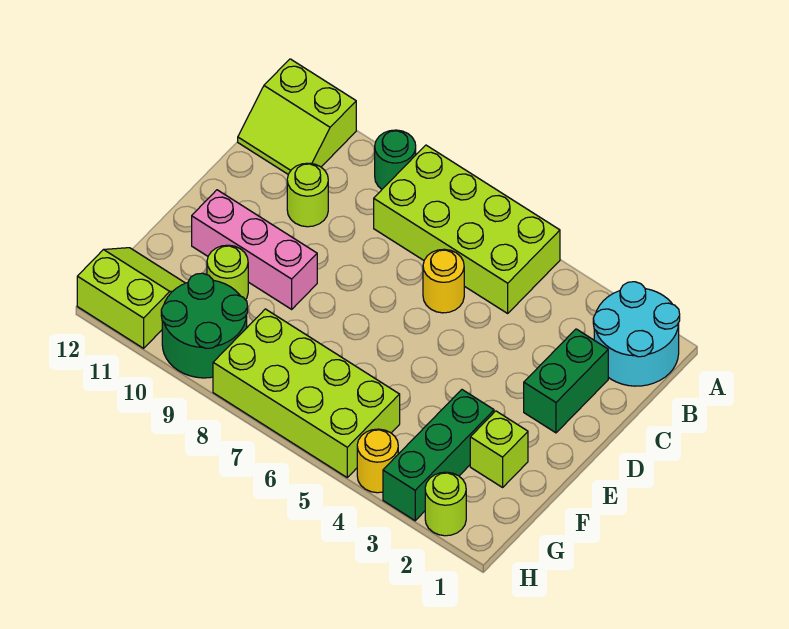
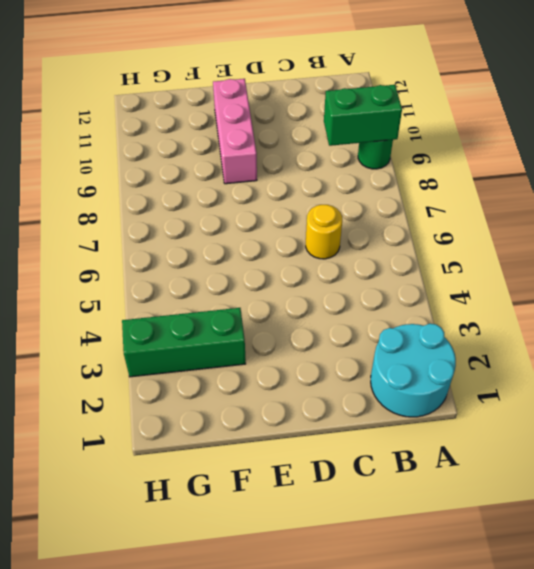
green brick A9:B9 level 2 -> green brick C2:D2 level 1
none -> lime brick A5:B8 level 1
none -> lime slope A11:B12 level 1 top A
none -> lime round brick C10 level 1

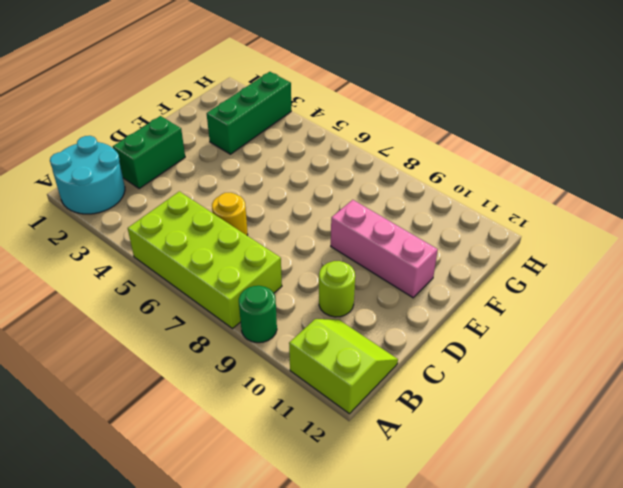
none -> lime brick F2 level 1
none -> lime round brick F10 level 1
none -> lime brick G5:H8 level 1

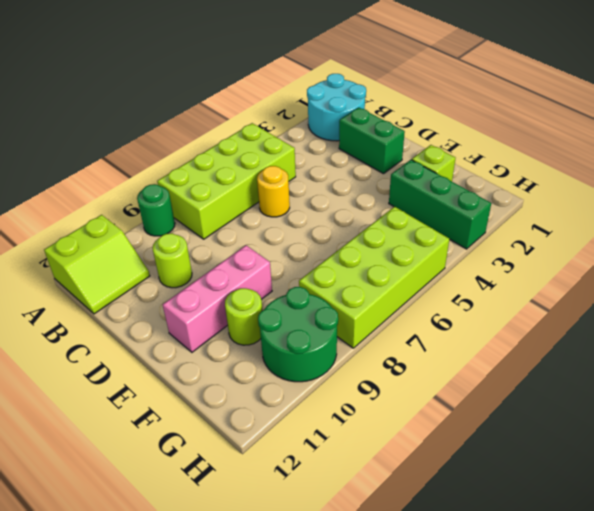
none -> lime slope G11:H12 level 1 top H
none -> lime round brick H2 level 1
none -> yellow round brick H4 level 1

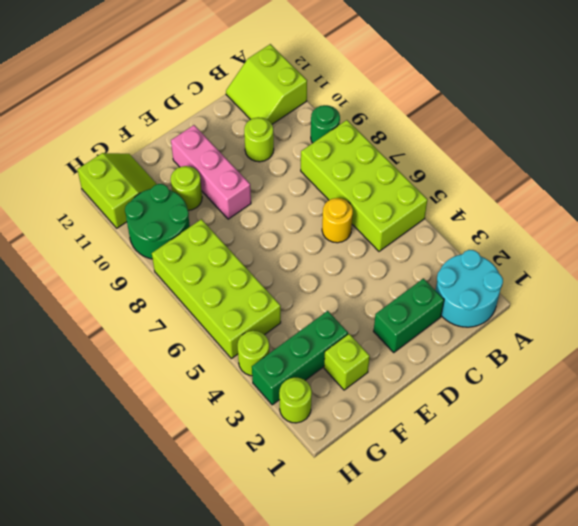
lime round brick H4 level 1 -> yellow round brick H4 level 1

